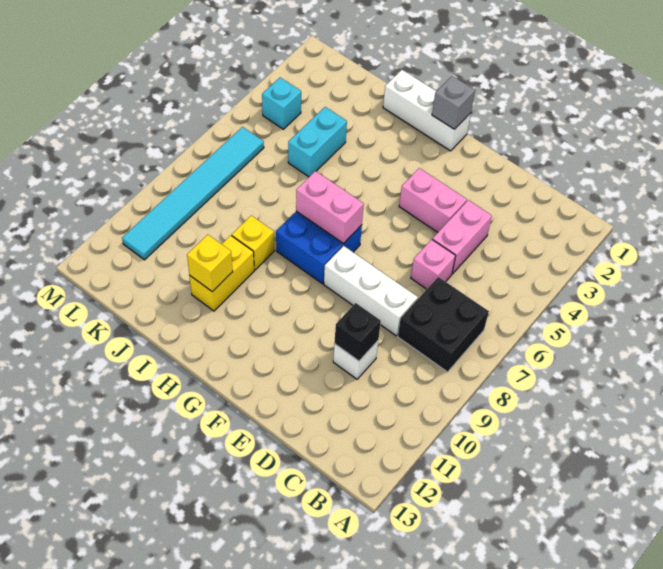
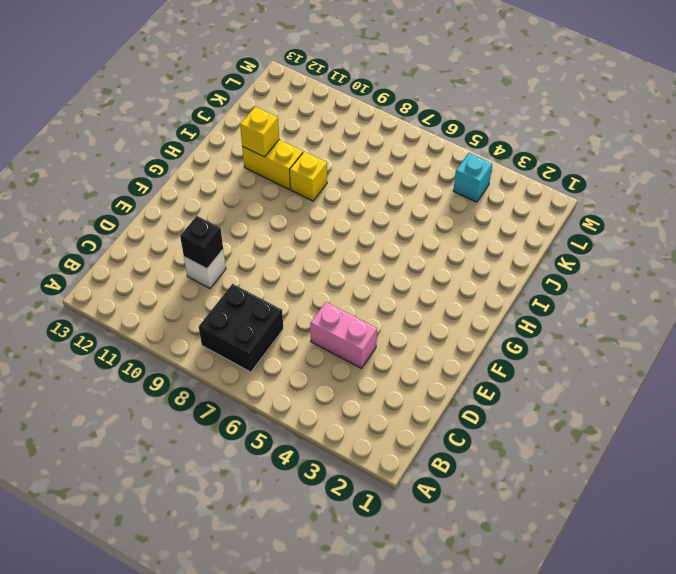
none -> pink brick D6 level 1
none -> white brick D8:F8 level 1
none -> pink brick E4:F4 level 1

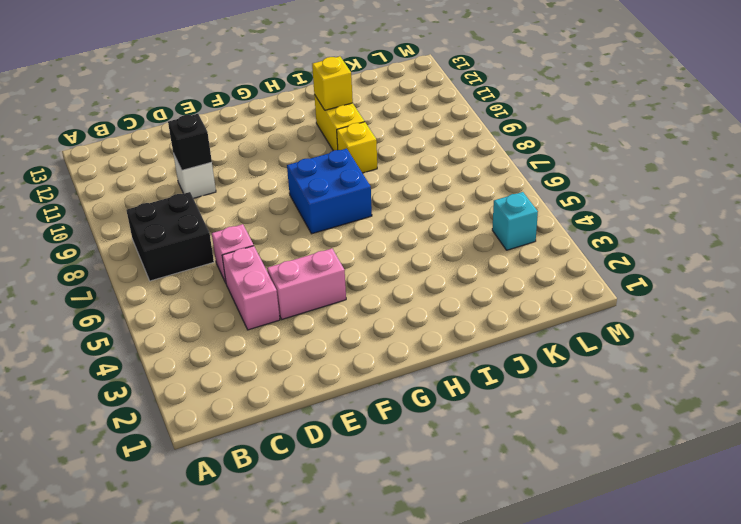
none -> white brick D8:F8 level 1
none -> white brick G1:I1 level 1
none -> cyan brick J4:J5 level 1

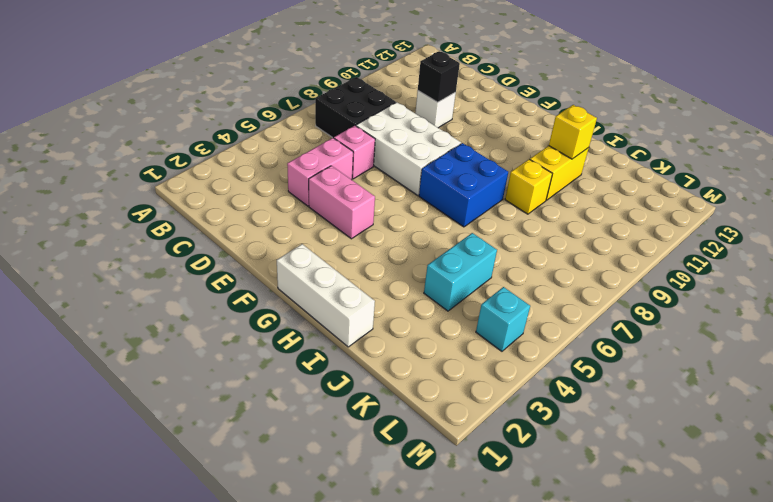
white brick D7:F8 level 1 -> white brick D8:F8 level 1
none -> cyan tile L6:L11 level 1
none -> grey brick G1 level 2
none -> pink brick G7:H7 level 2

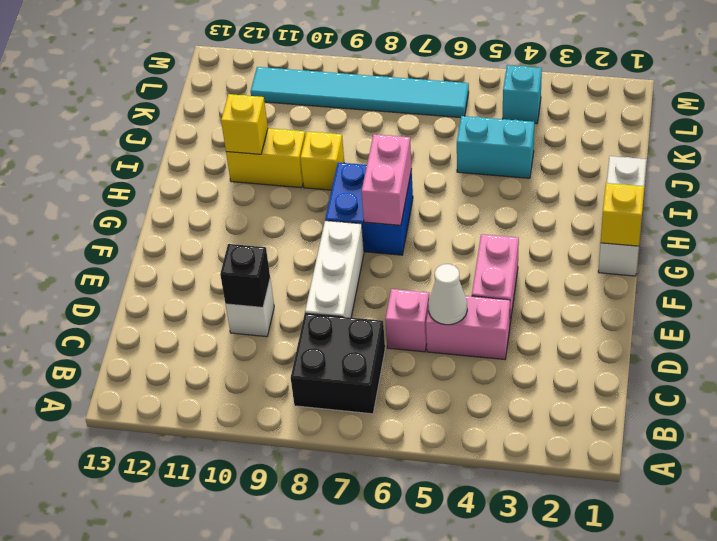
white cone D5 level 2 -> none
yellow brick G1 level 2 -> grey brick G1 level 2

